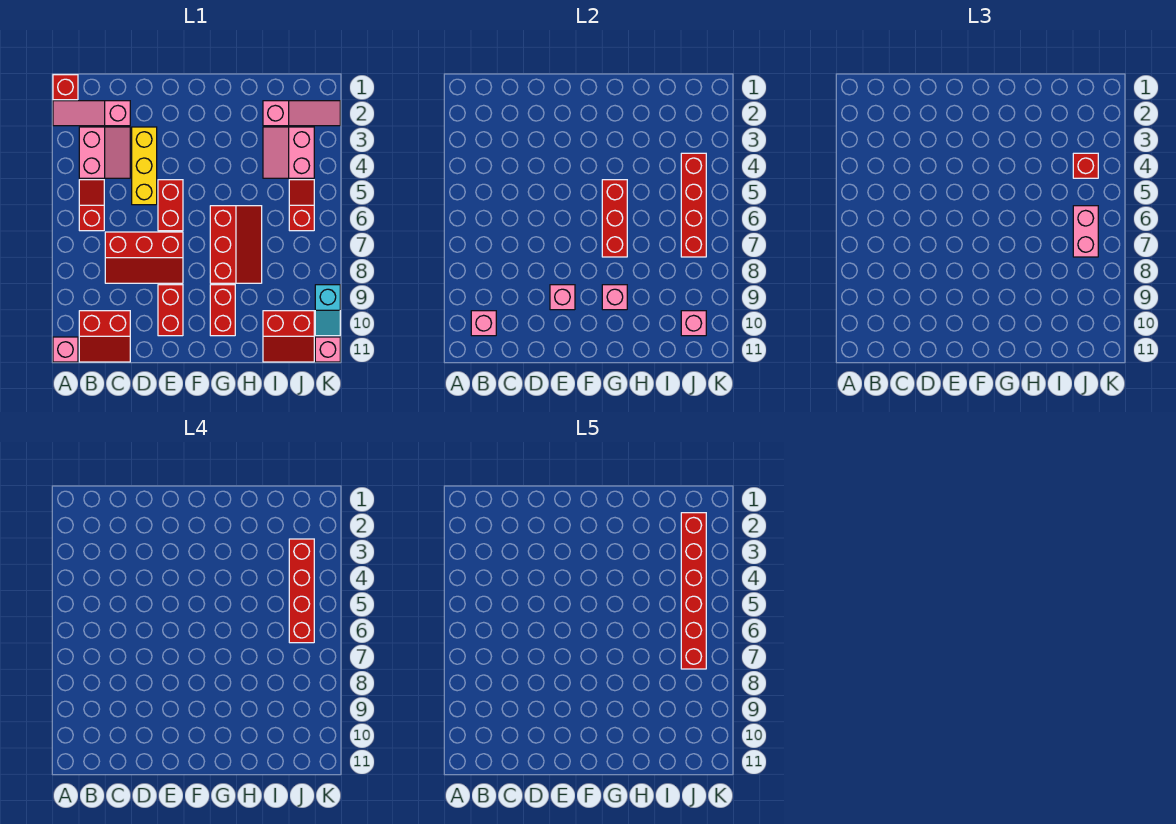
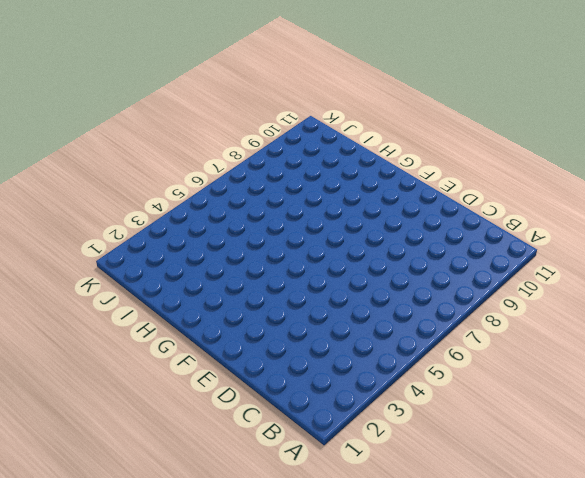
none -> red brick A1 level 1
none -> pink slope A2:C2 level 1 top C
none -> pink brick A11 level 1

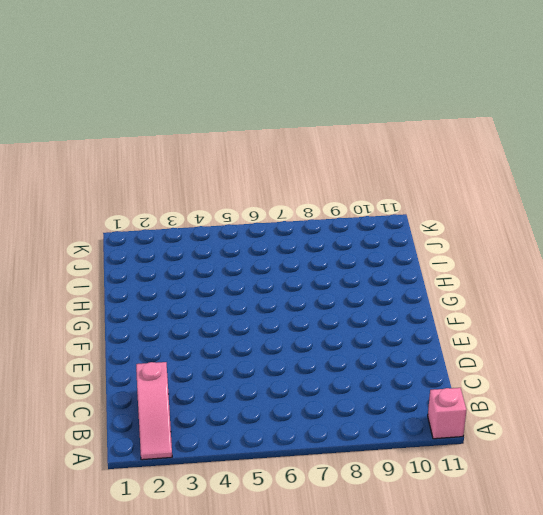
none -> red brick A1 level 1
none -> pink slope B3:C4 level 1 top B
none -> red slope B5:B6 level 1 top 6

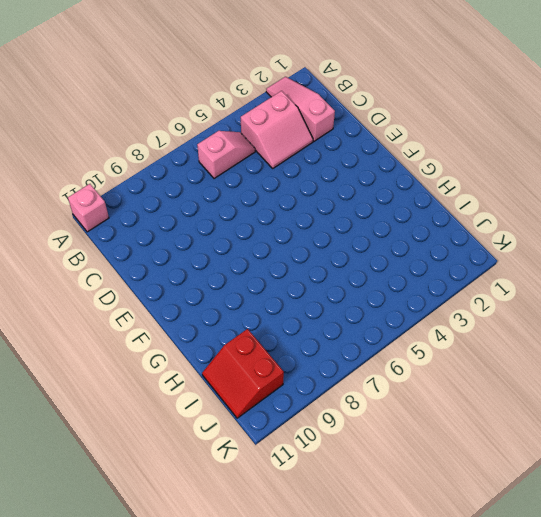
pink slope B5:B6 level 1 top 6 -> red slope B5:B6 level 1 top 6
none -> red brick A1 level 1
none -> red slope B10:C11 level 1 top 10
none -> red slope C7:E8 level 1 top 7

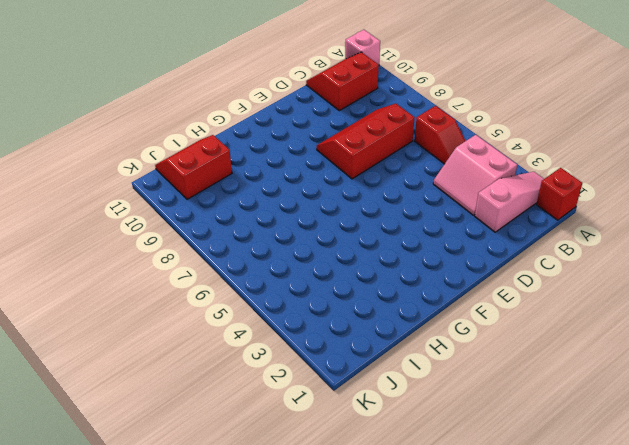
none -> yellow brick D3:D5 level 1
none -> red brick E5:E6 level 1
none -> red brick E9:E10 level 1

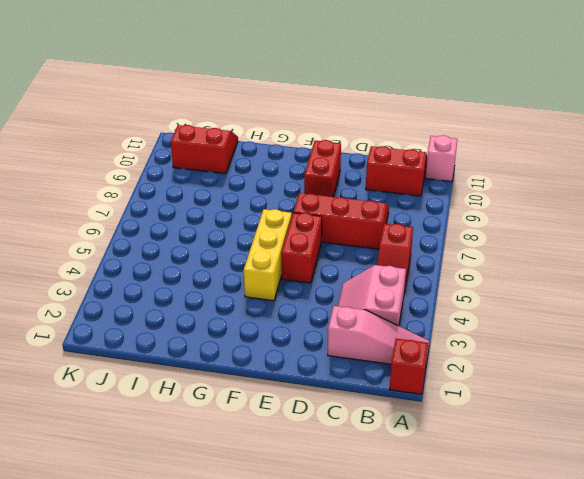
yellow brick F4:F6 level 1 -> yellow brick D3:D5 level 1
none -> red slope G6:H8 level 1 top G
none -> red brick G9:G10 level 1
none -> pink slope I2:K2 level 1 top I

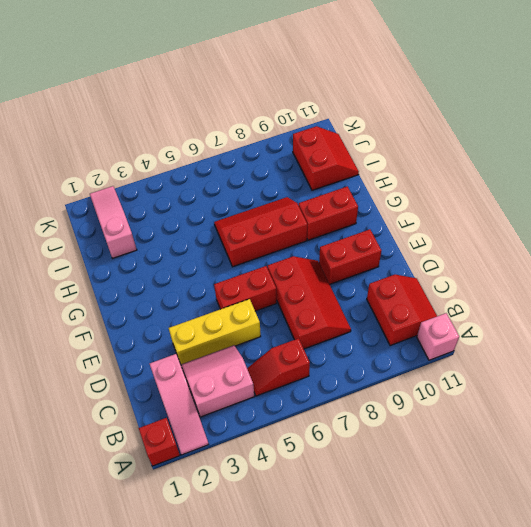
none -> pink slope I3:J4 level 1 top J
none -> red slope J5:J6 level 1 top 6
none -> cyan slope K9:K10 level 1 top 9

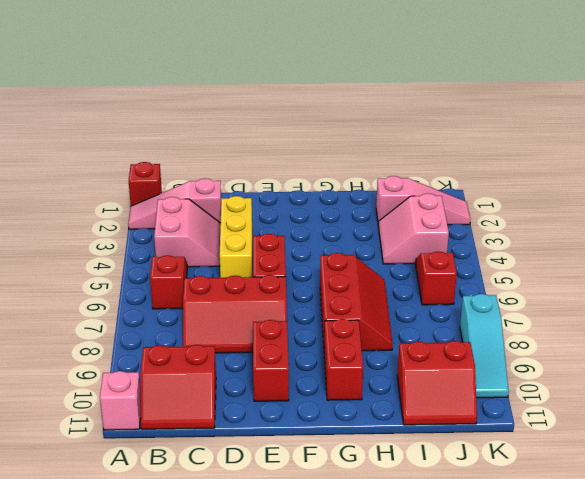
cyan slope K8:K10 level 1 top 8 -> cyan slope K9:K10 level 1 top 9
none -> pink brick K11 level 1
none -> pink brick B10 level 2
none -> pink brick E9 level 2

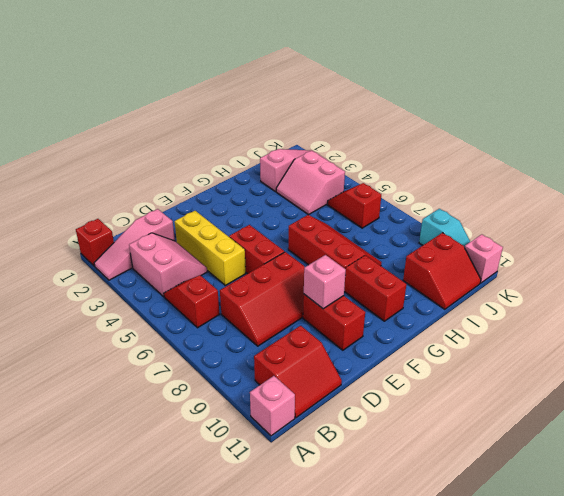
none -> pink brick B10 level 2
none -> red brick G5:G7 level 2
none -> pink brick G9 level 2

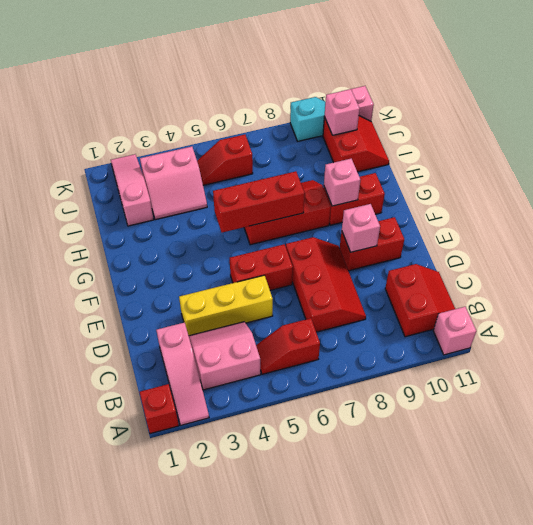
none -> pink brick B10 level 2
none -> red brick J4:J7 level 2
none -> red brick J4 level 3

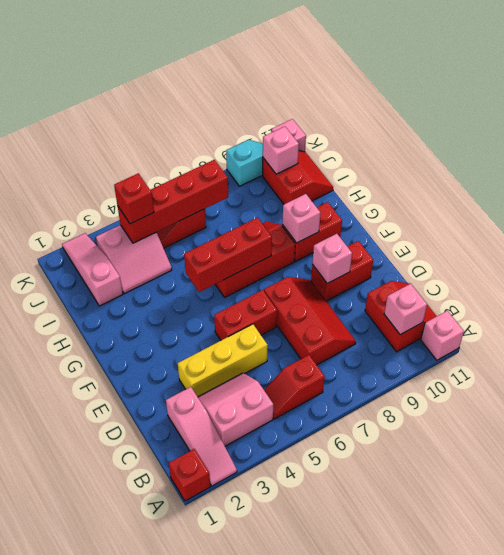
none -> pink brick J6:J7 level 3
none -> red brick J3:J6 level 4
none -> red brick J2:J7 level 5

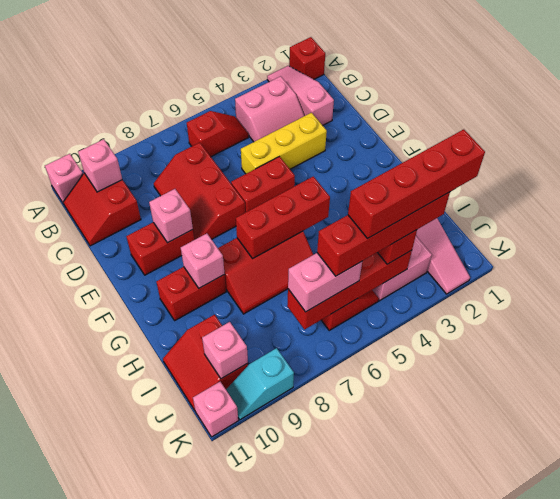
red brick J2:J5 level 5 -> red brick J2:J7 level 5

